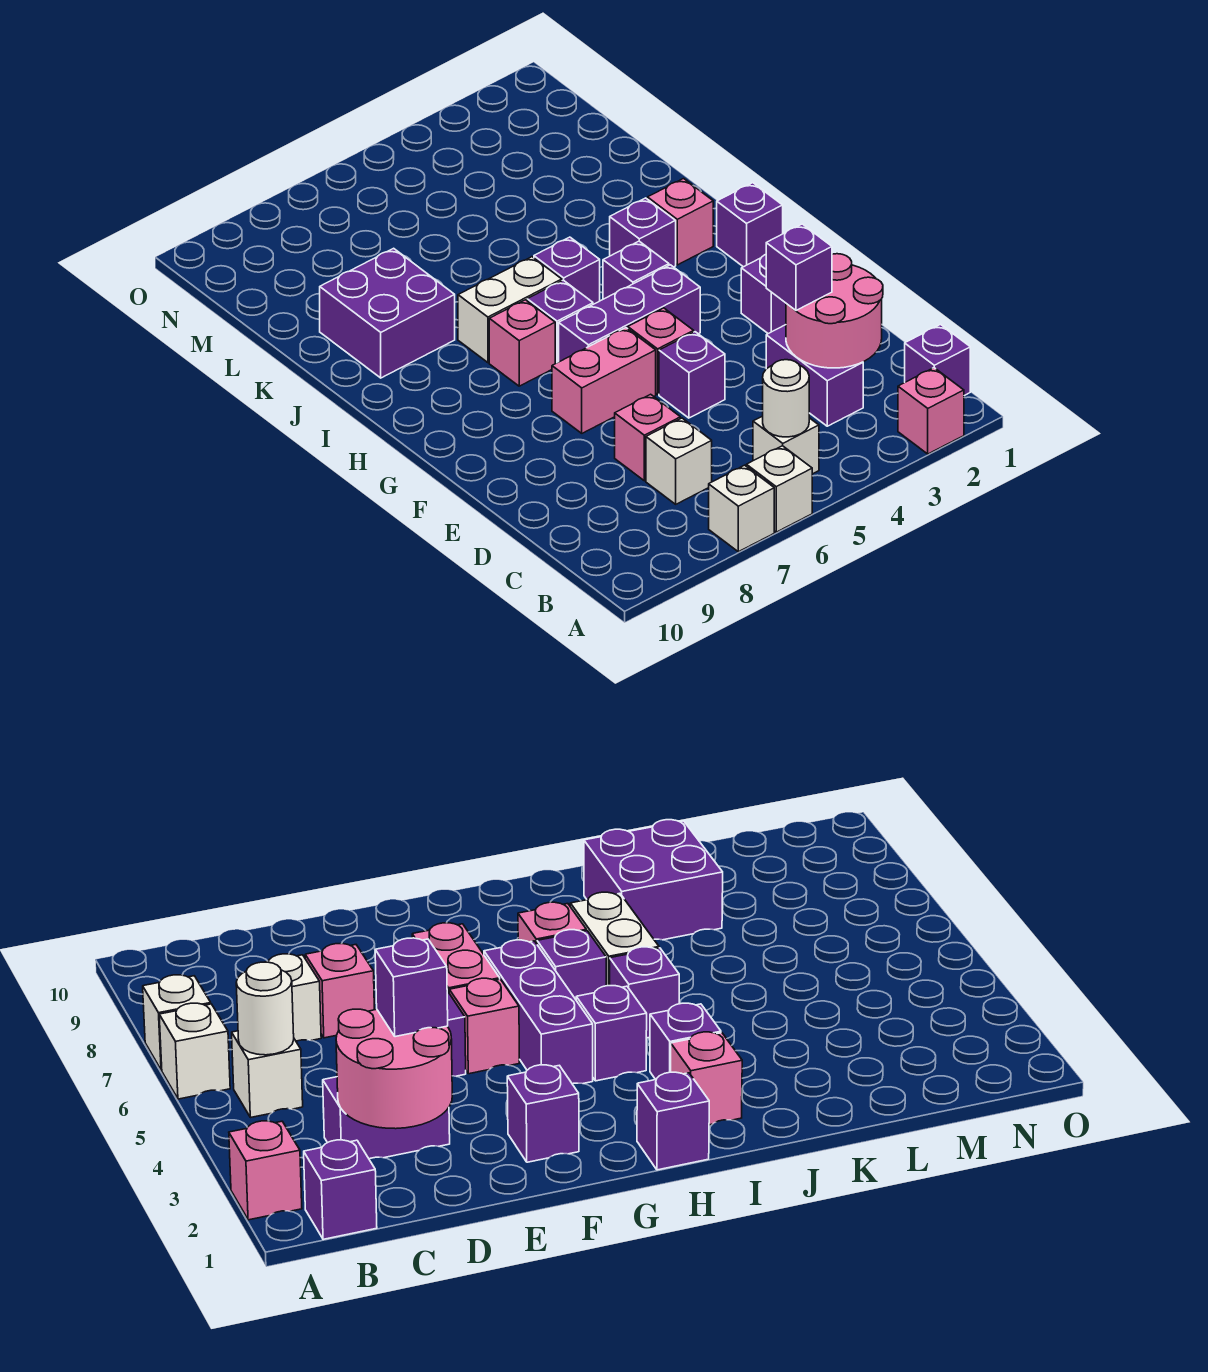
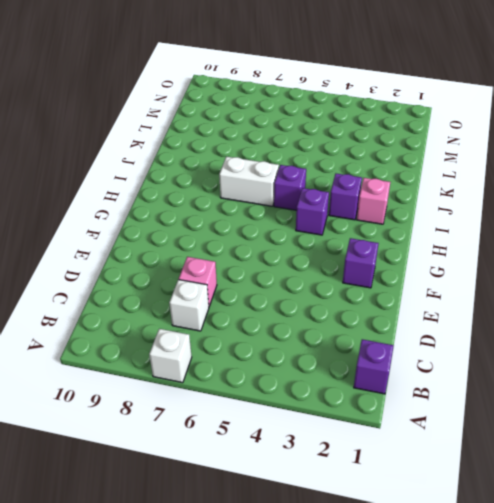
none -> pink brick A2 level 1
none -> white brick A6 level 1
none -> white brick B5 level 1

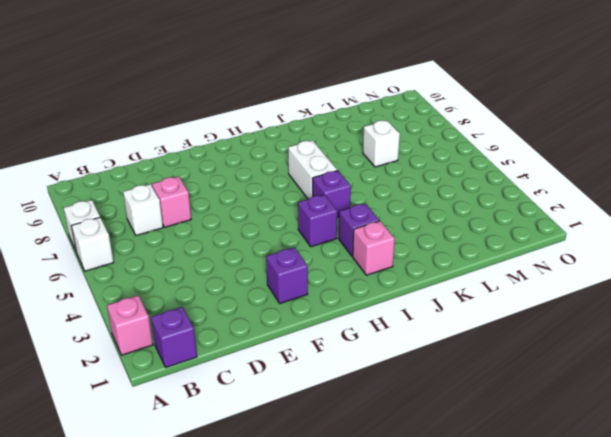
white brick L7 level 1 -> white brick B5 level 1
none -> purple brick C3:D3 level 1
none -> purple brick E5 level 1
none -> pink brick F5 level 1

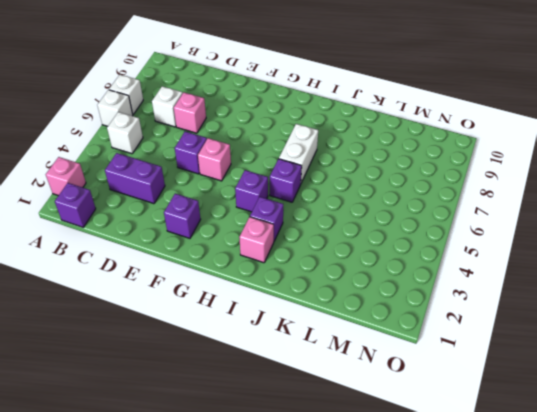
none -> pink brick F6:F7 level 1
none -> purple brick G4:G6 level 1
none -> purple brick H1 level 1

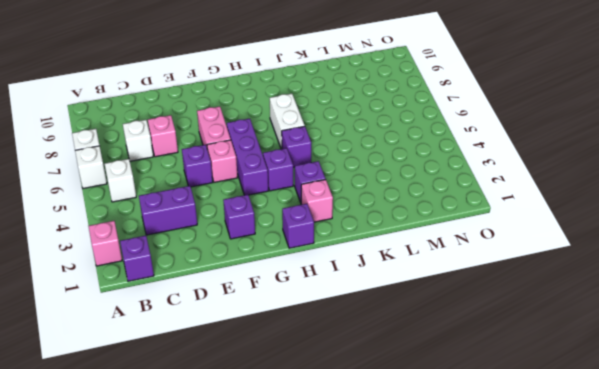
none -> purple brick H6 level 1
none -> pink brick H7 level 1
none -> purple brick J8:K9 level 1

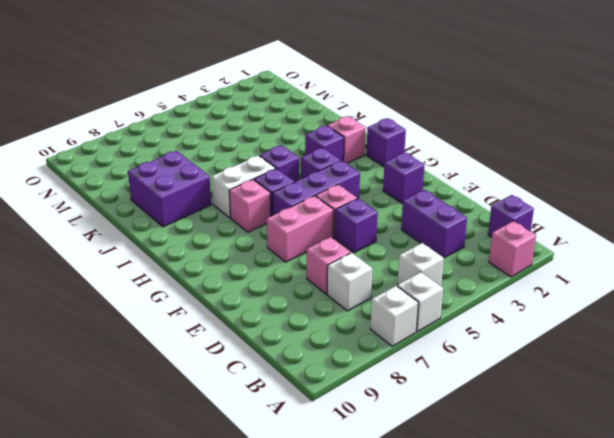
none -> white round brick B5 level 2
none -> pink round brick C2:D3 level 2
none -> purple brick D3 level 3

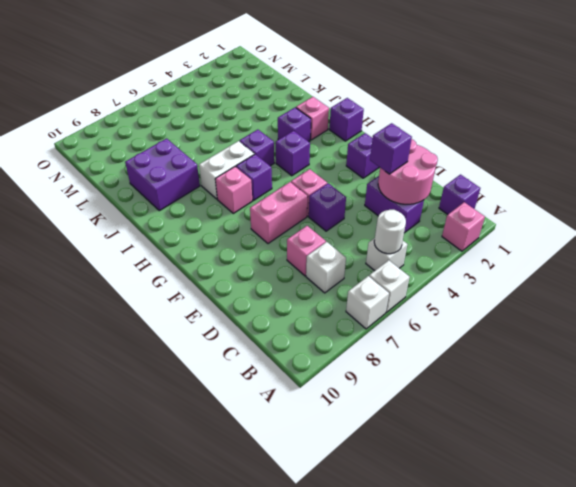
none -> purple brick G4:G6 level 1

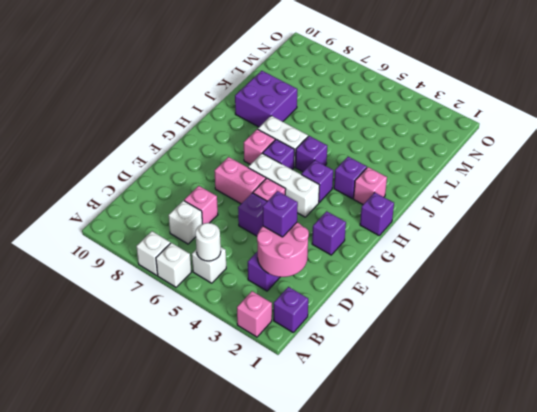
white brick G4:G6 level 1 -> purple brick G4:G6 level 1

